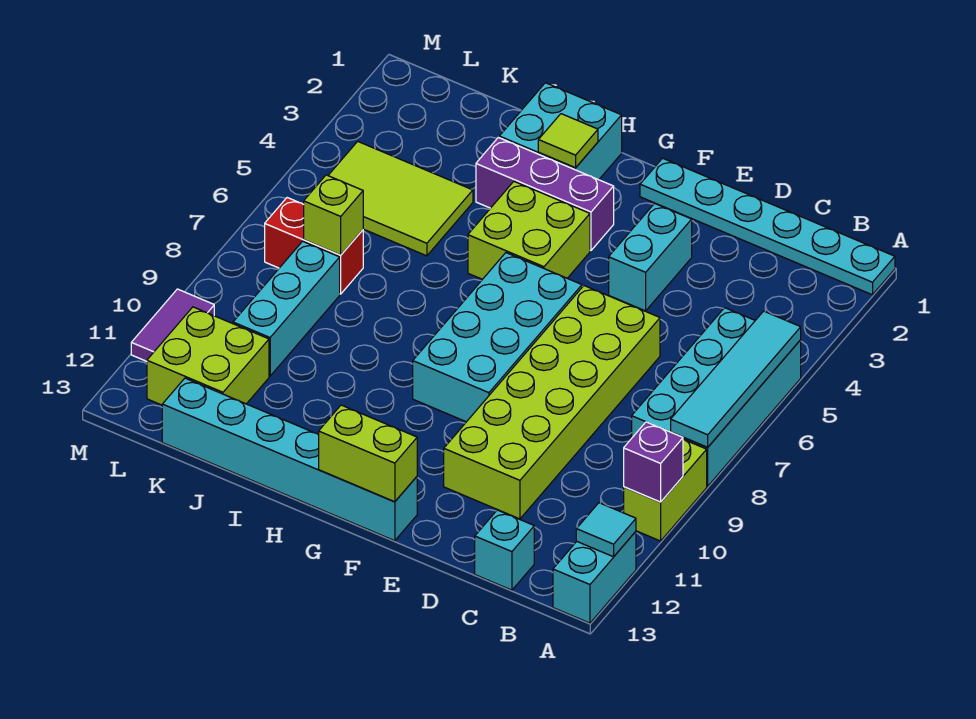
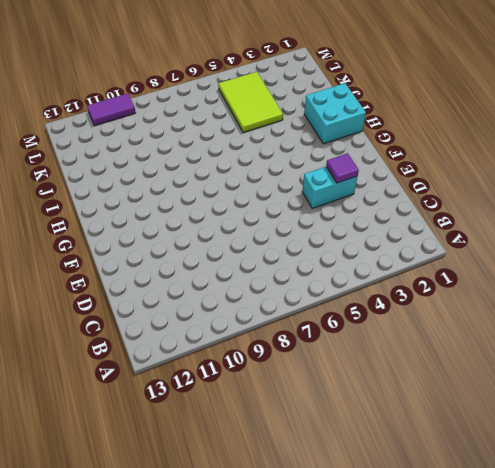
purple tile E3 level 2 -> none
none -> cyan plate A1:F1 level 1
none -> cyan brick A5:B8 level 1
none -> lime brick A9:A10 level 1

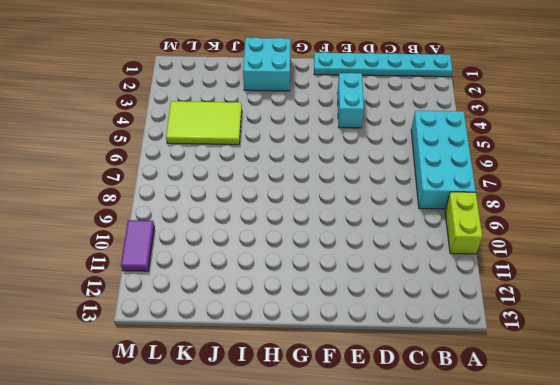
none -> cyan brick A12:A13 level 1
none -> cyan brick C13 level 1
none -> lime brick D6:E11 level 1

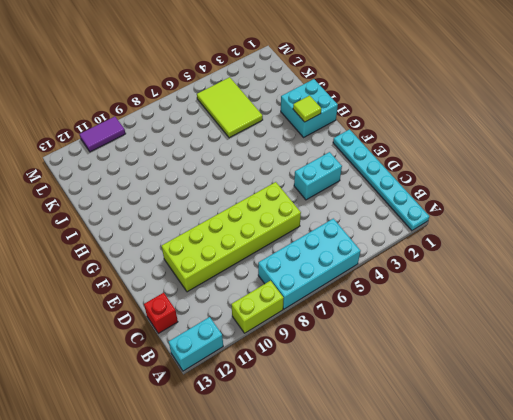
red brick C13 level 1 -> cyan brick C13 level 1
none -> cyan brick F6:G9 level 1
none -> cyan brick F13:K13 level 1
none -> purple brick G3:I3 level 1

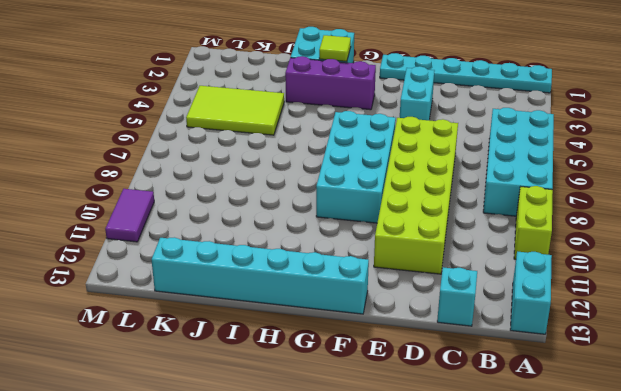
none -> lime brick G4:H5 level 1
none -> red brick K7:L7 level 1
none -> cyan brick K8:K10 level 1

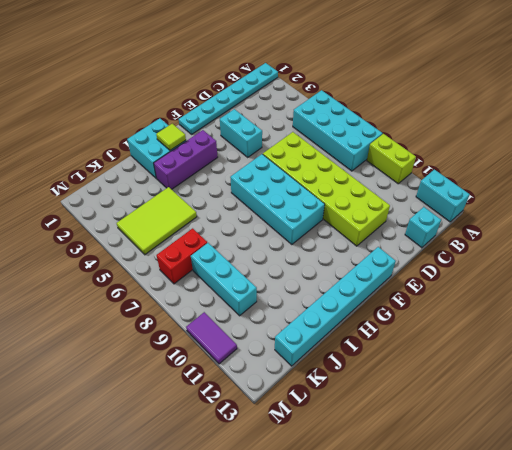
none -> lime brick G4:H5 level 1
none -> lime brick K11:L12 level 1
none -> cyan tile A5:A8 level 2

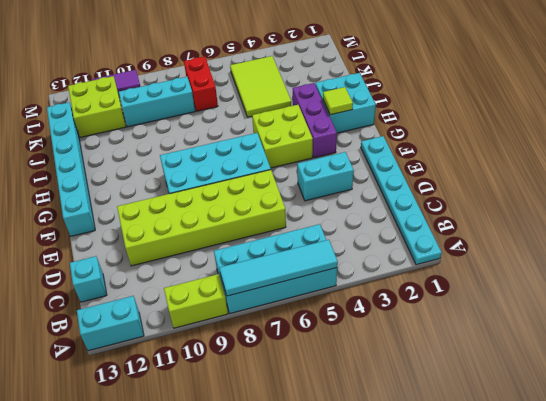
none -> purple brick A10 level 2
none -> cyan tile A12 level 2
none -> lime brick F13:G13 level 2

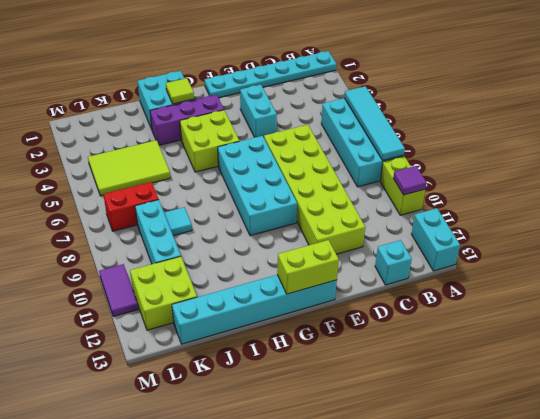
purple tile A10 level 2 -> purple brick A10 level 2
cyan tile J8 level 1 -> cyan tile A12 level 2
none -> lime brick K7 level 2

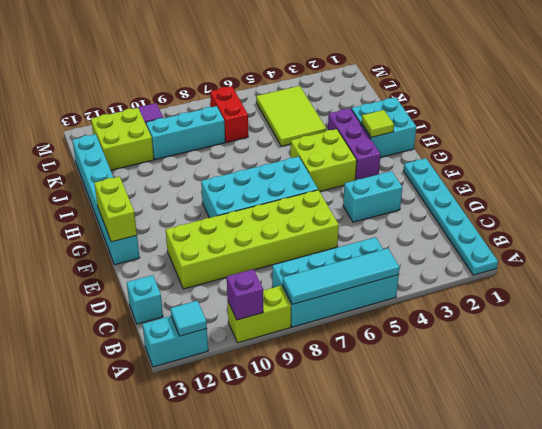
none -> lime brick K7 level 2

